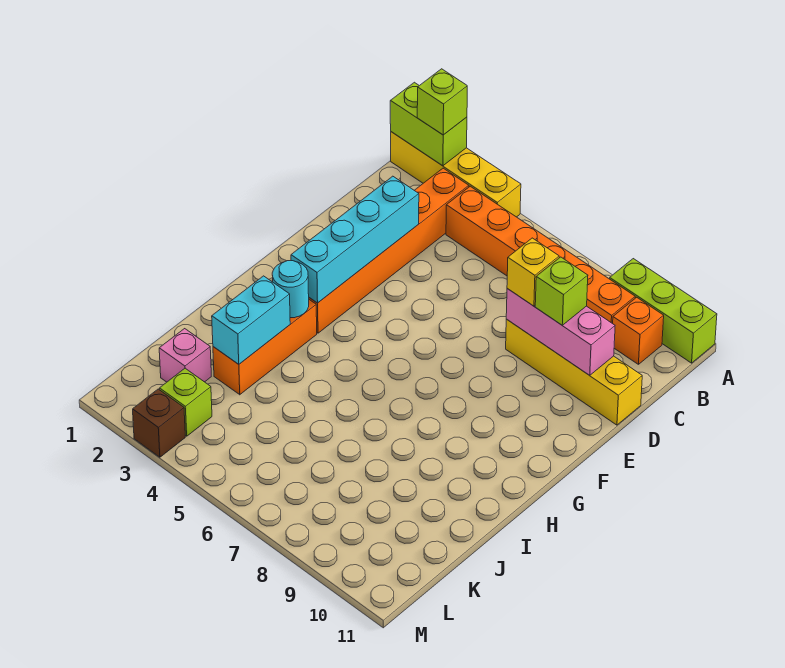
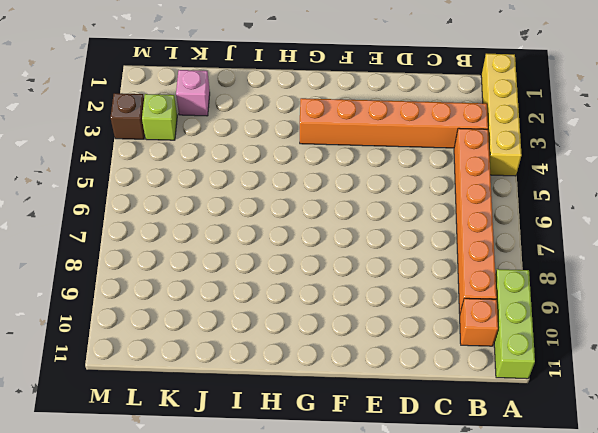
none -> yellow brick D8:D11 level 1
none -> orange brick H3:J3 level 1
none -> lime brick A1:A2 level 2

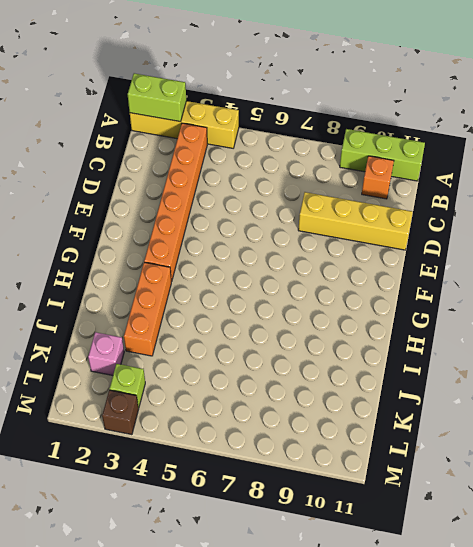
none -> orange brick B4:B9 level 1
none -> cyan brick D3:G3 level 2
none -> pink brick D8:D10 level 2

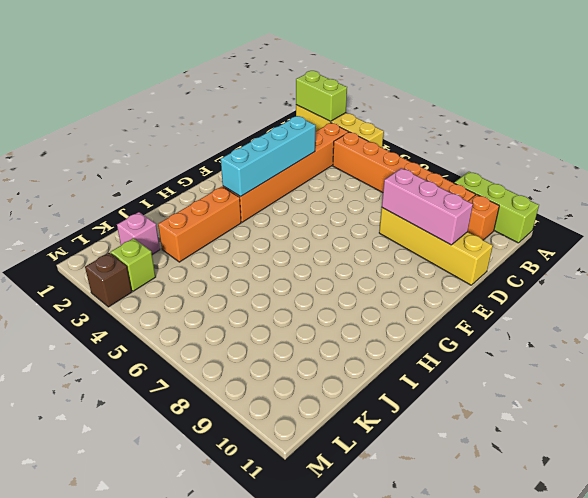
none -> cyan round brick H3 level 2
none -> cyan brick I3:J3 level 2
none -> lime brick A2 level 3

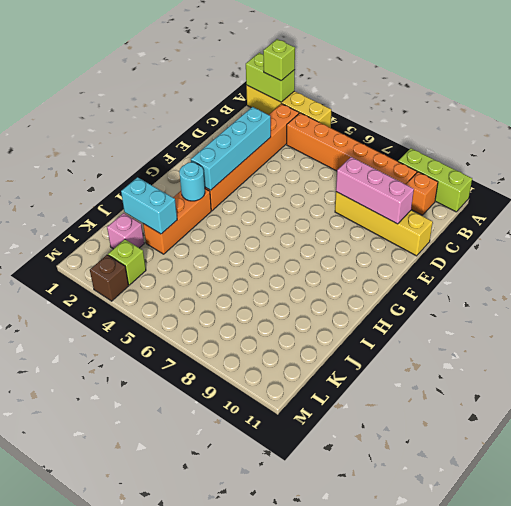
cyan brick J2:J3 level 2 -> cyan brick I3:J3 level 2
none -> yellow brick D8 level 3
none -> lime brick D9 level 3

